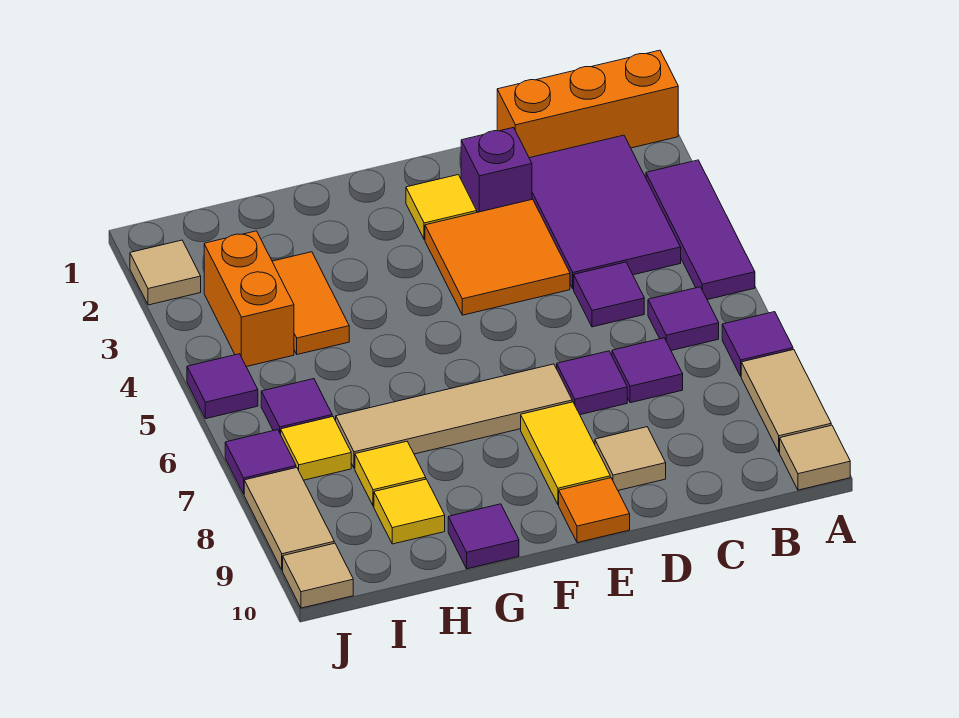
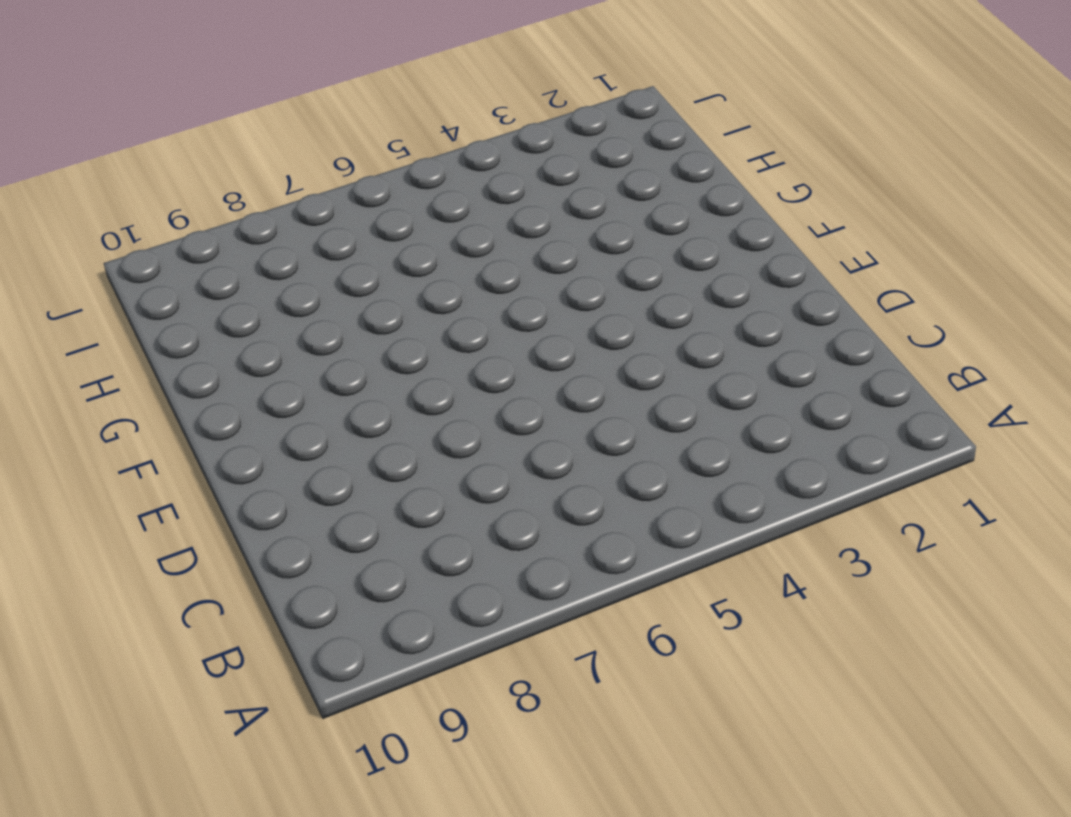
none -> orange brick A1:C1 level 1
none -> purple tile A3:A5 level 1
none -> purple tile A7 level 1

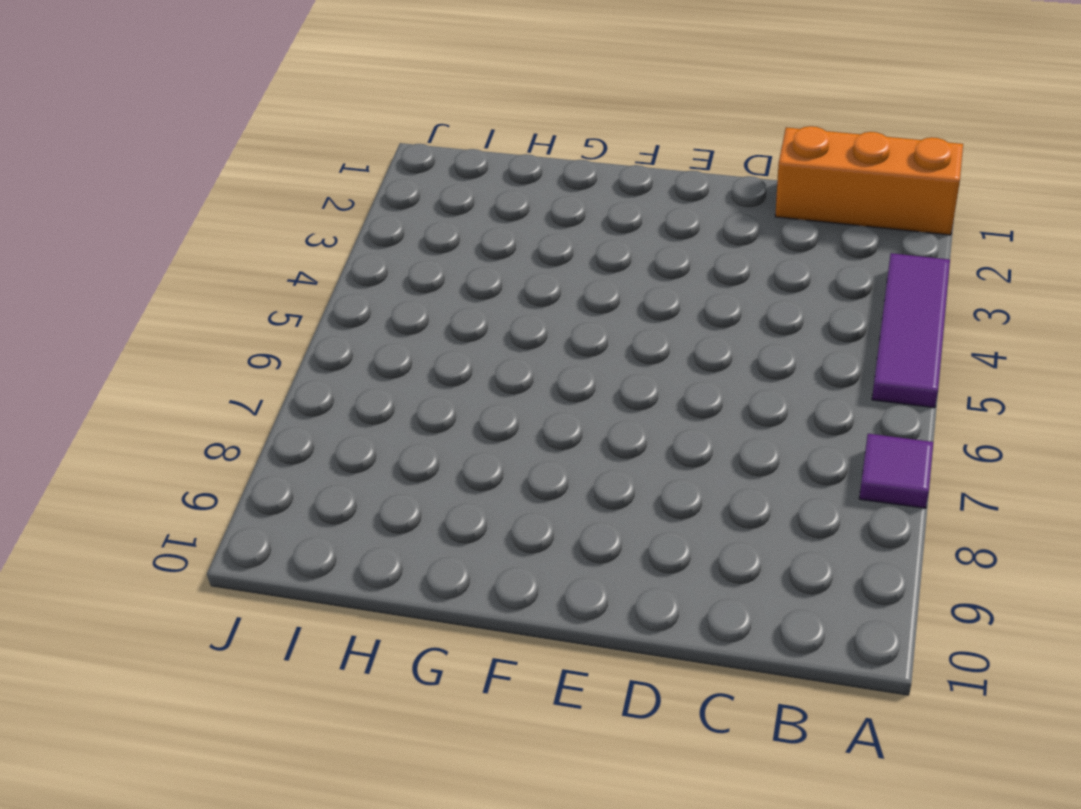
none -> tan tile A8:A9 level 1
none -> tan tile A10 level 1
none -> purple tile B2:C4 level 1

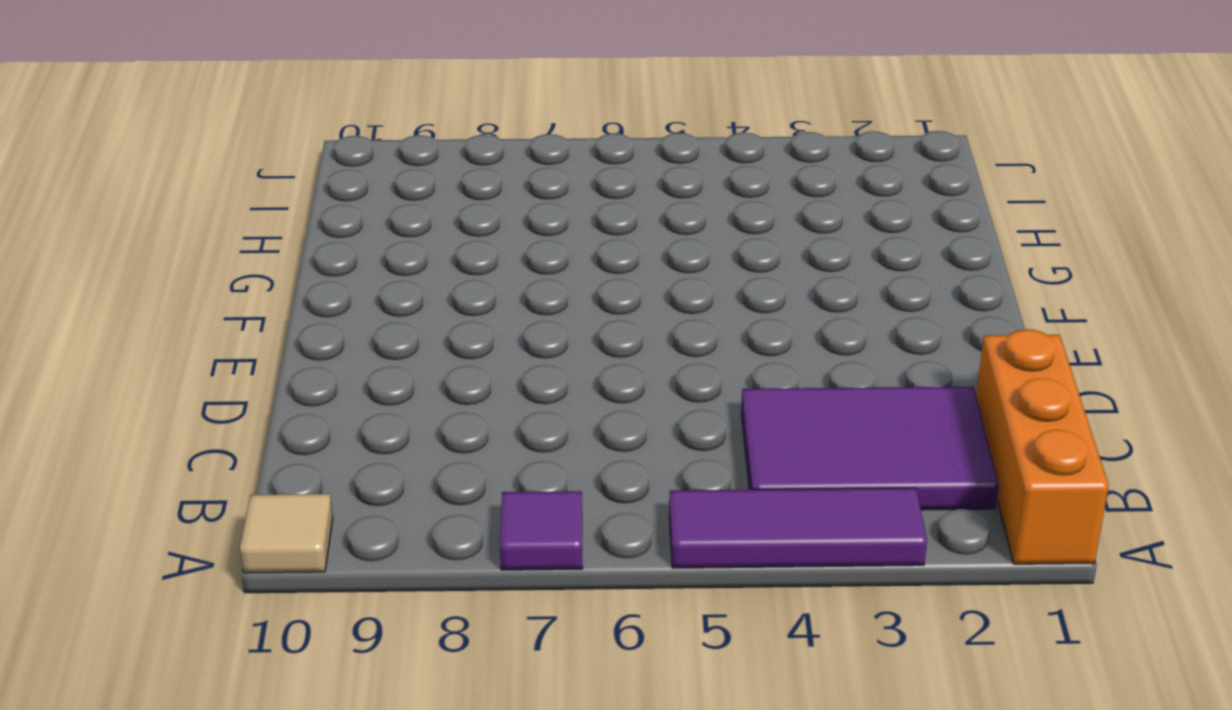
none -> tan tile A8:A9 level 1
none -> purple tile B6 level 1
none -> purple tile C5 level 1

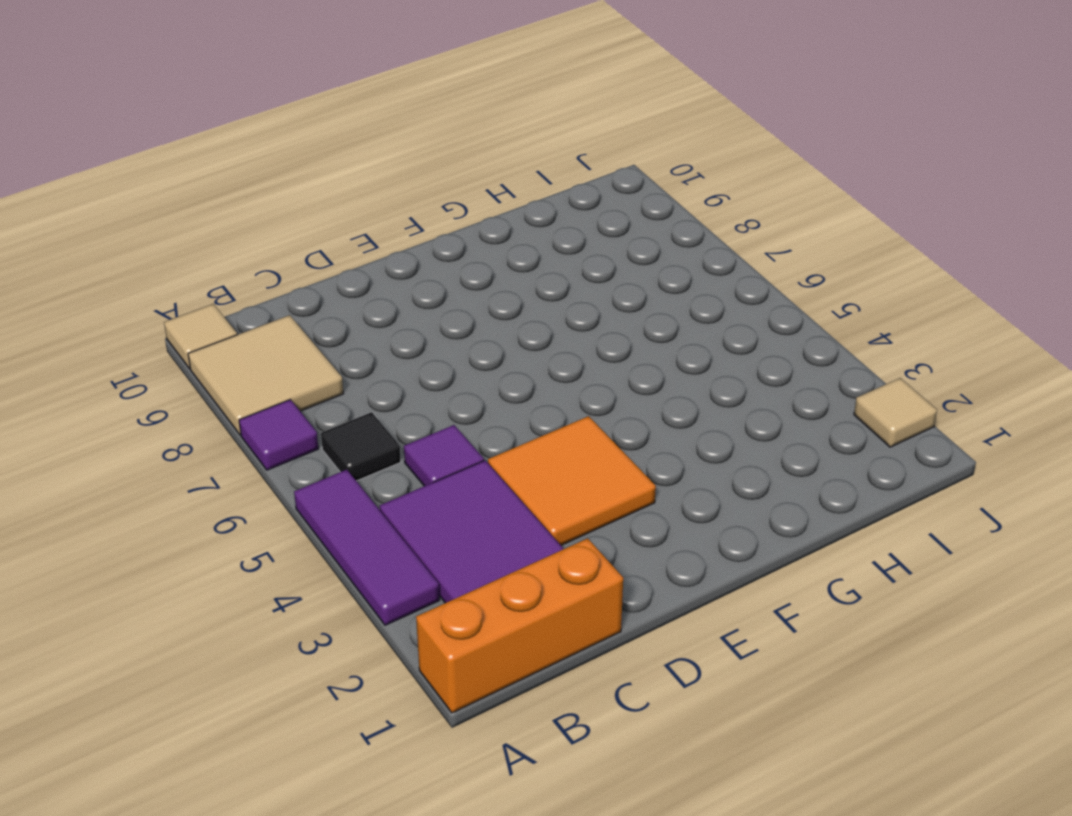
tan tile A8:B9 level 1 -> tan tile A8:A9 level 1
black tile B6 level 1 -> purple tile B6 level 1
none -> purple tile C7 level 1
none -> purple brick D2 level 1
none -> purple tile D7 level 1

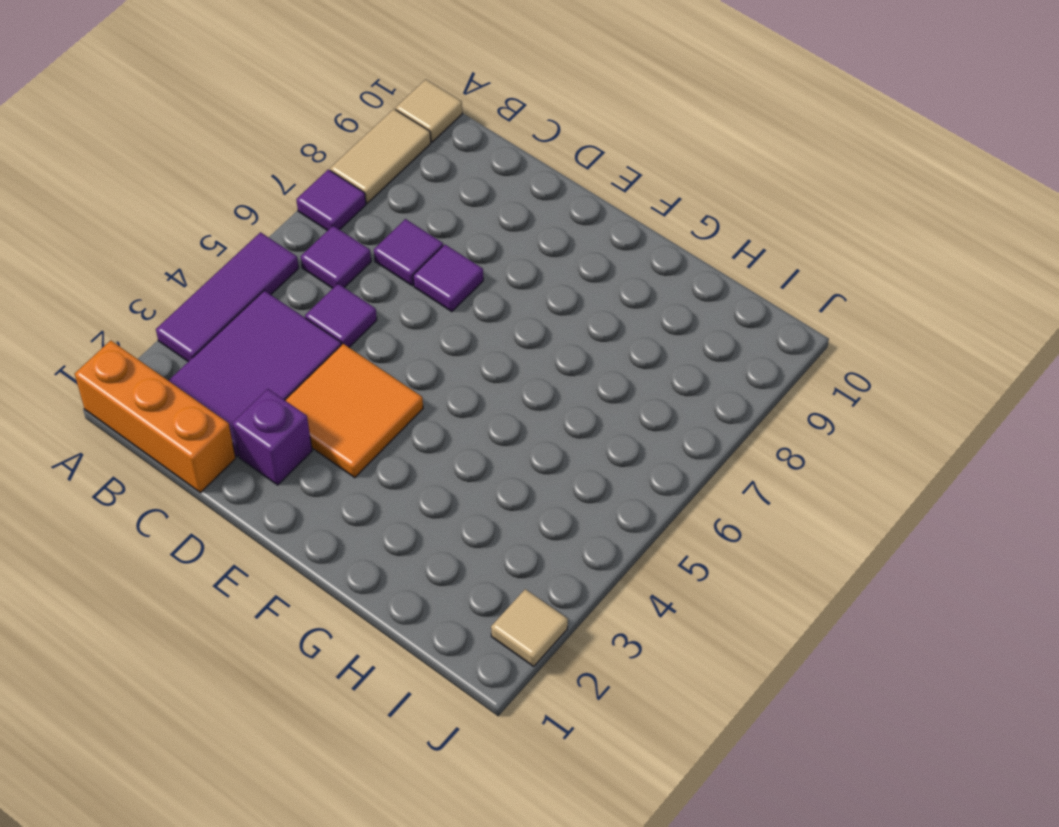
none -> tan tile D9 level 1
none -> yellow tile E2 level 1
none -> tan tile E7:H7 level 1

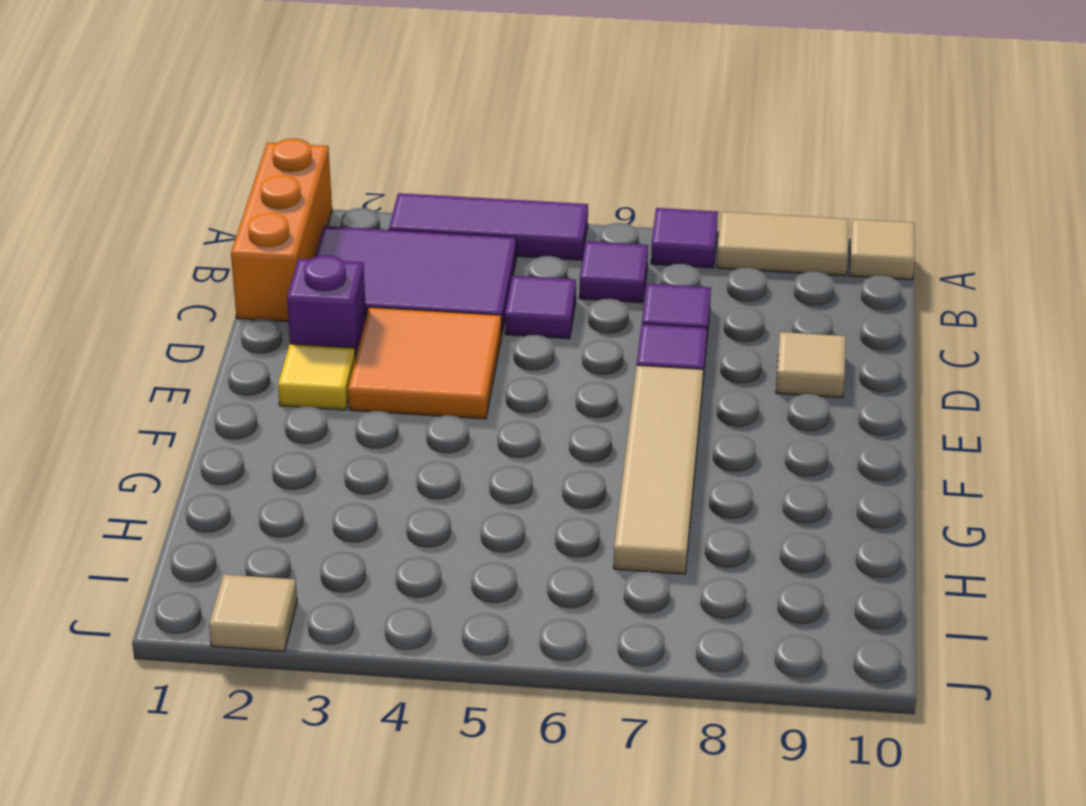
none -> yellow tile E8:E9 level 1
none -> orange tile E10 level 1
none -> purple tile G10 level 1

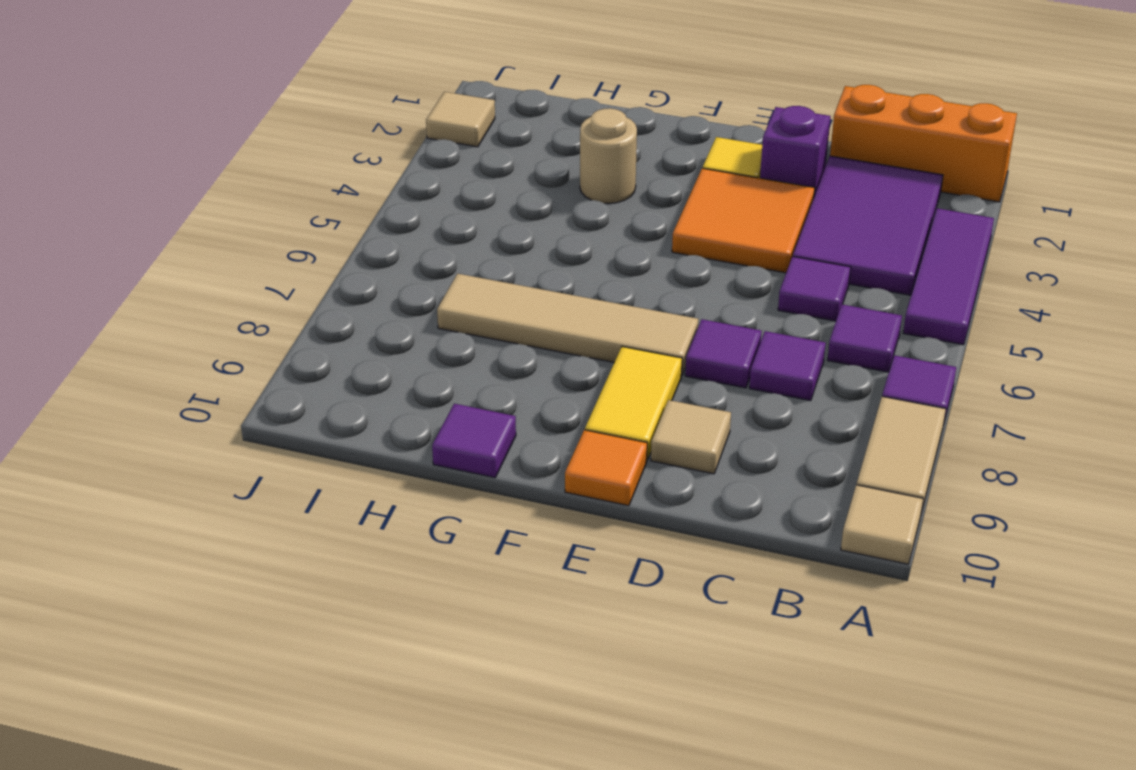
tan round brick G3 level 1 -> none
none -> orange tile H3:H4 level 1
none -> yellow tile H8 level 1
none -> yellow tile H9 level 1

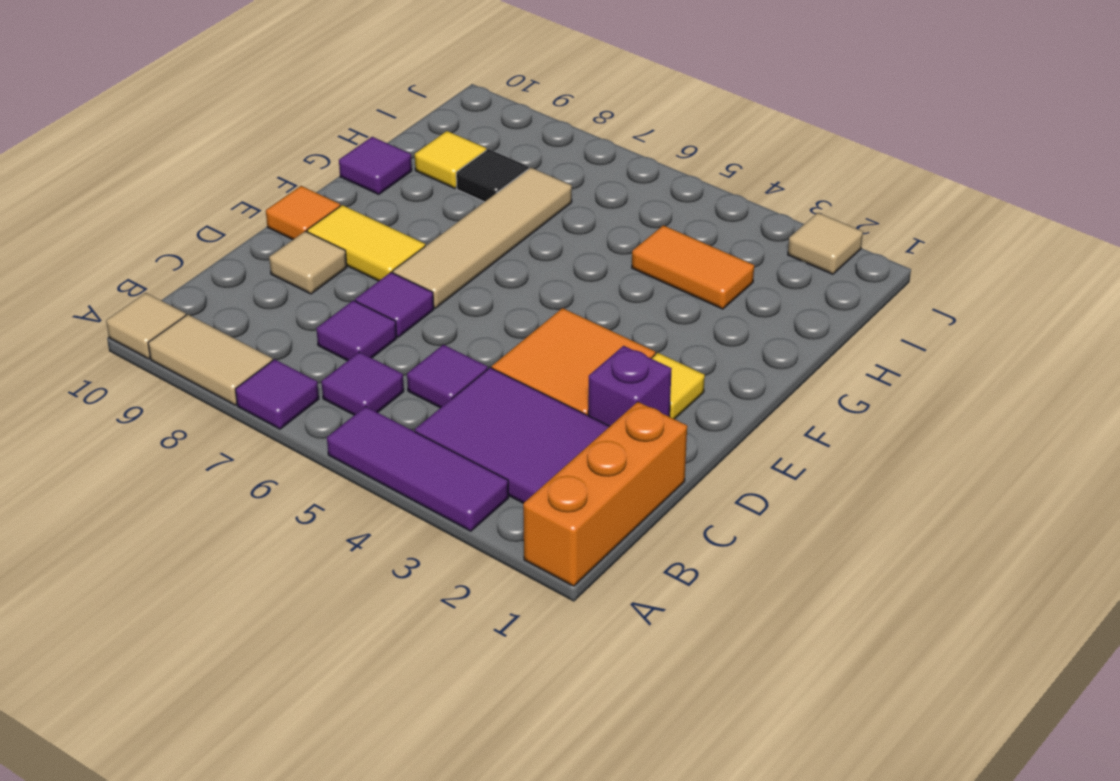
black tile H8 level 1 -> yellow tile H8 level 1
none -> orange brick I3:I4 level 1
none -> purple tile I6 level 1
none -> yellow tile I7 level 1

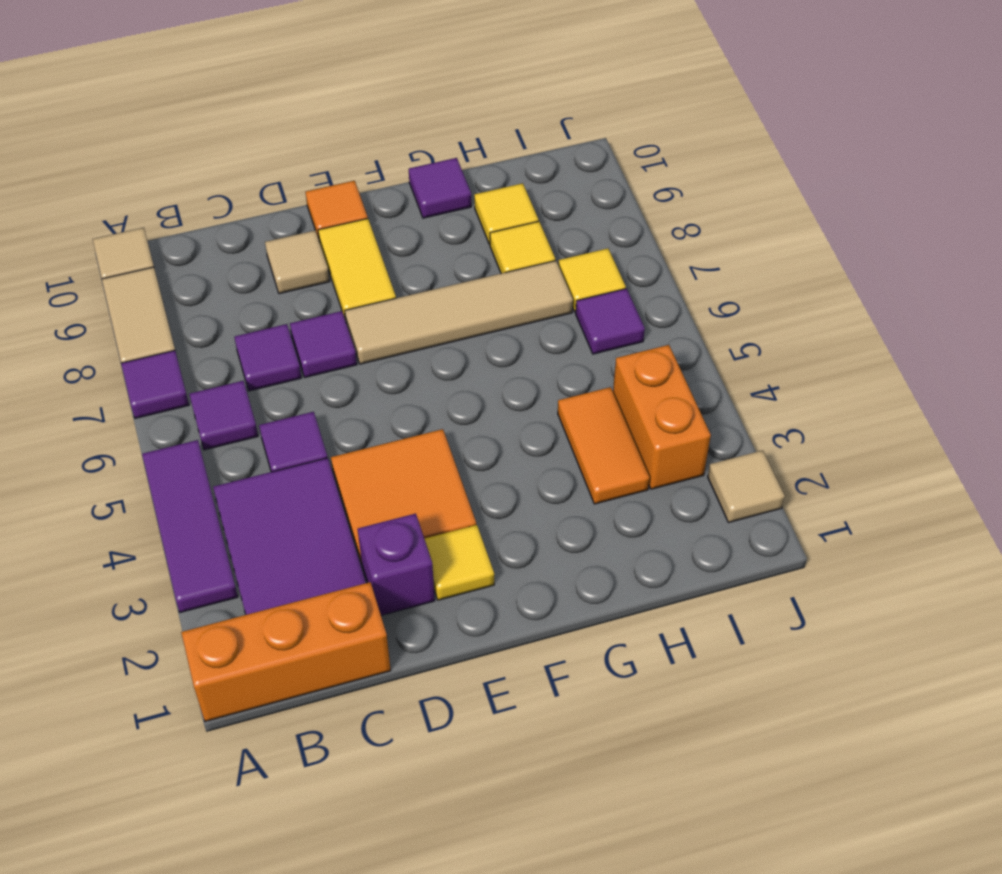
none -> purple tile J5 level 1
none -> purple tile J7 level 1
none -> tan tile J8:J9 level 1

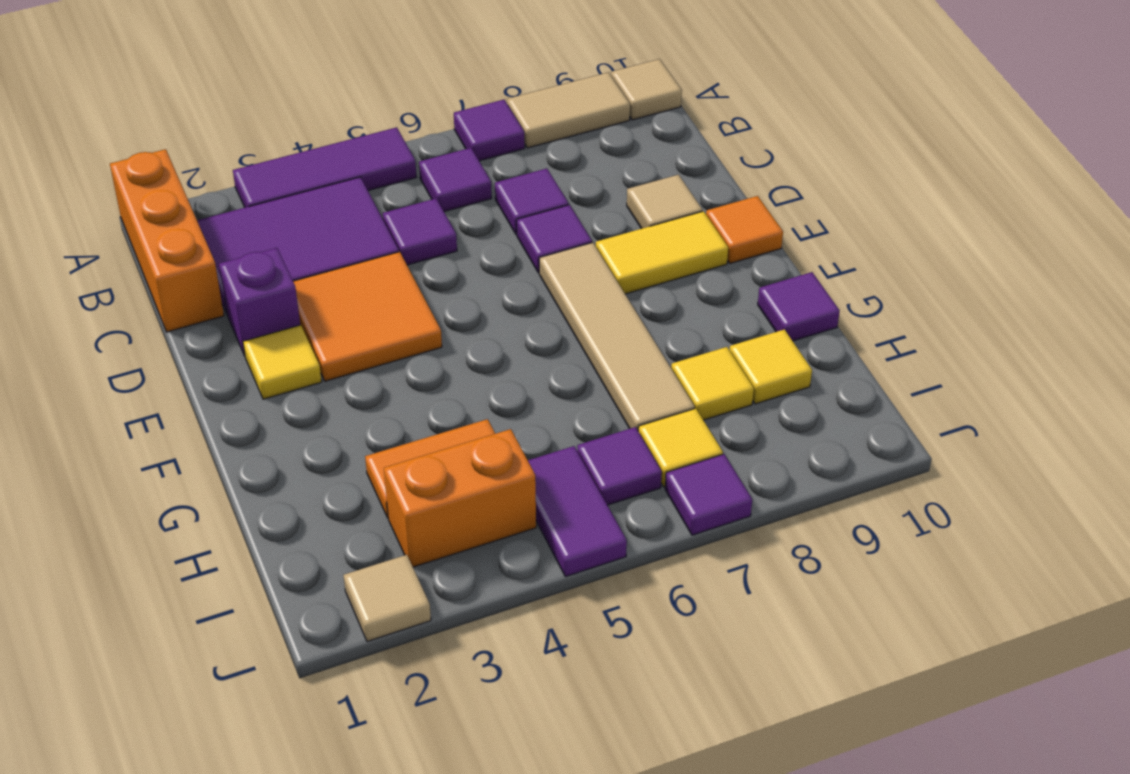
purple tile I5:J5 level 1 -> purple tile J5 level 1
none -> tan tile J8:J9 level 1
none -> tan tile J10 level 1

